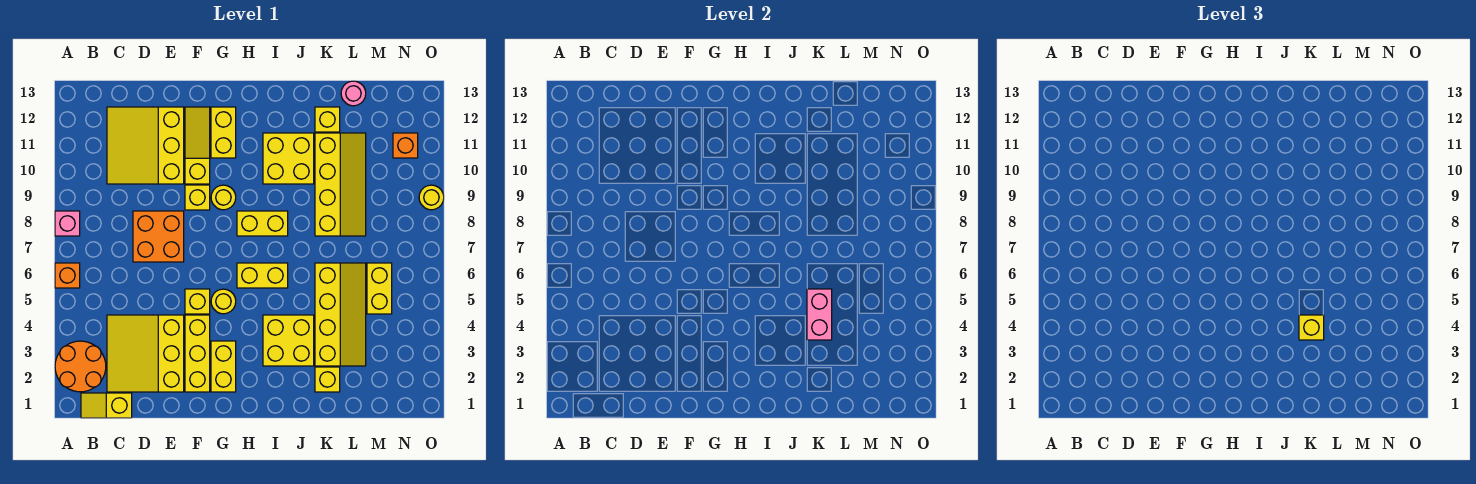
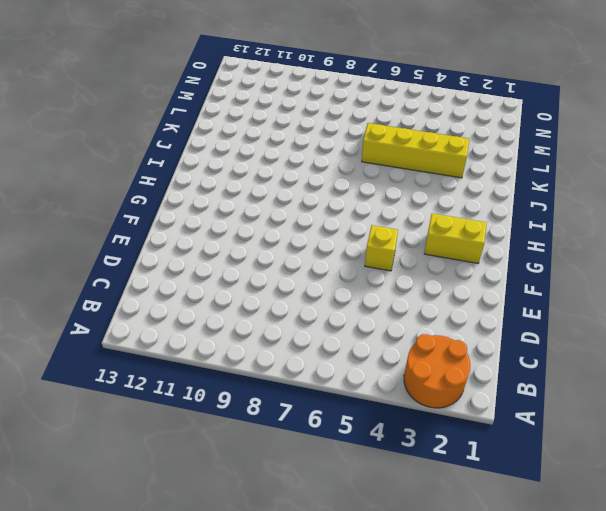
none -> orange brick A6 level 1
none -> pink brick A8 level 1
none -> yellow slope B1:C1 level 1 top C

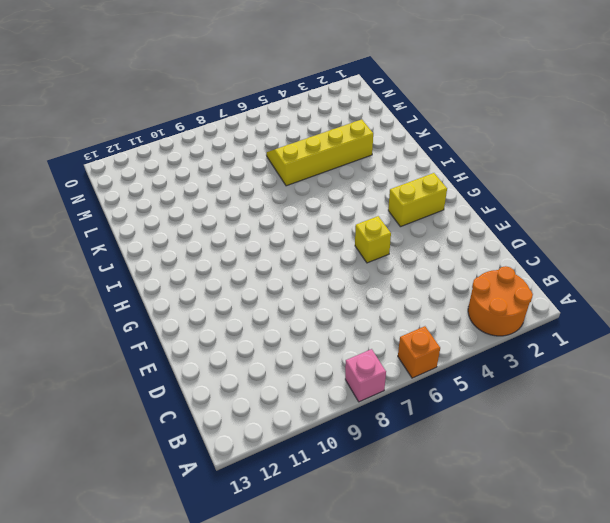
none -> yellow slope B1:C1 level 1 top C
none -> yellow slope C2:E4 level 1 top E
none -> yellow slope C10:E12 level 1 top E

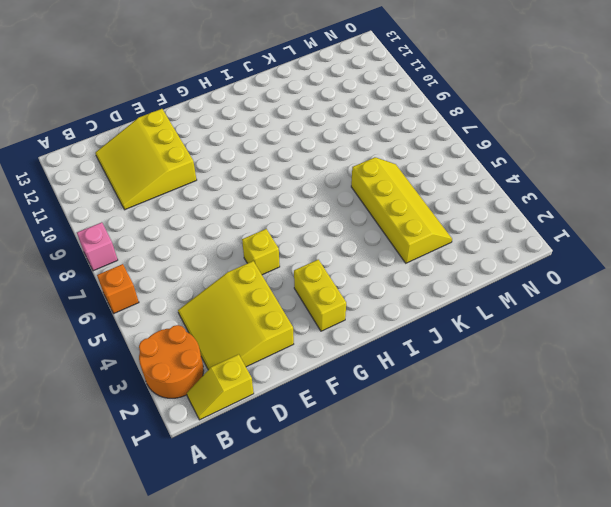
none -> orange brick D7:E8 level 1
none -> yellow brick F2:F4 level 1
none -> yellow brick F9 level 1

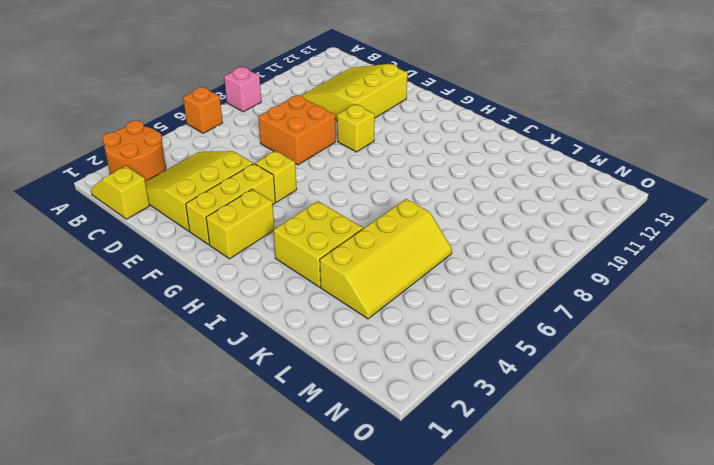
none -> yellow slope F10:F12 level 1 top 10
none -> yellow round brick G5 level 1
none -> yellow round brick G9 level 1

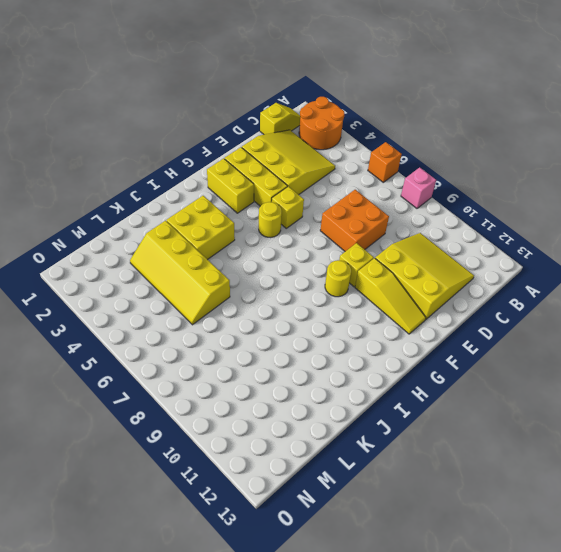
none -> yellow brick G11:G12 level 1
none -> yellow brick H6:I6 level 1
none -> yellow brick H8:I8 level 1

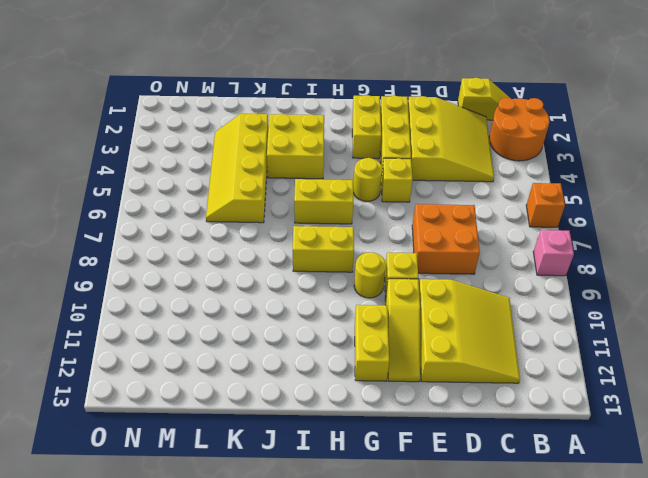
none -> yellow brick I10:J11 level 1
none -> yellow brick K2 level 1
none -> yellow slope K8:L11 level 1 top K

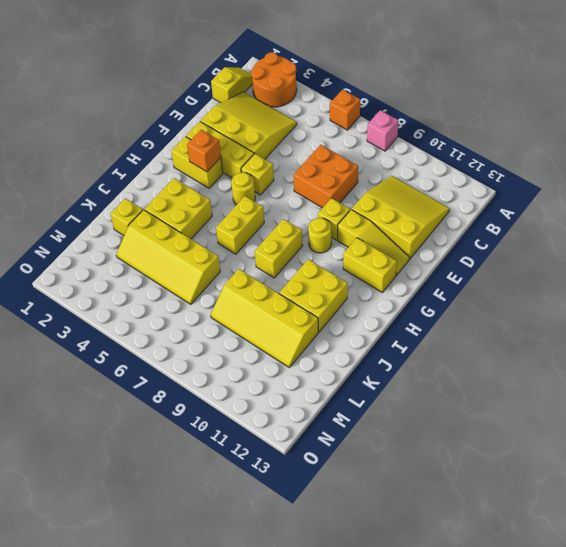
orange brick G3 level 2 -> orange brick N11 level 1
none -> yellow brick K12 level 1
none -> pink round brick L13 level 1
none -> yellow brick M5:M6 level 1

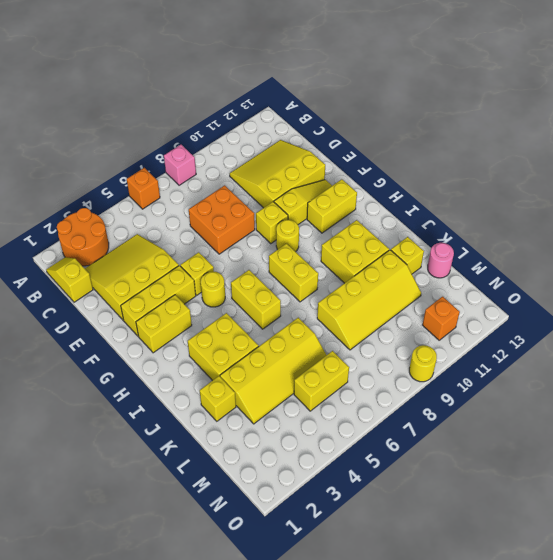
none -> pink brick K4:K5 level 2
none -> yellow brick K4 level 3

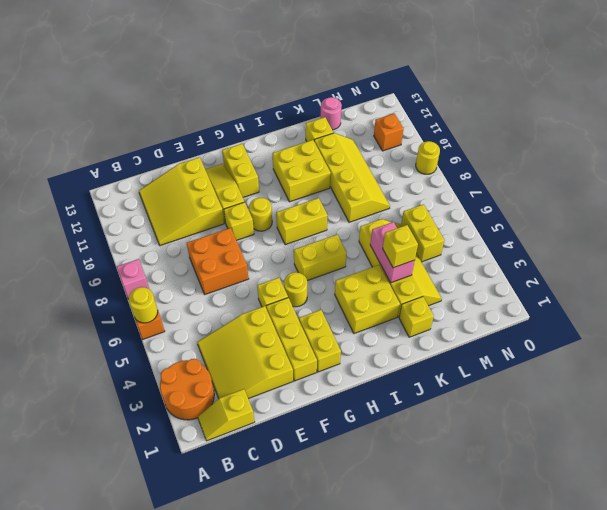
yellow round brick A6 level 2 -> none

